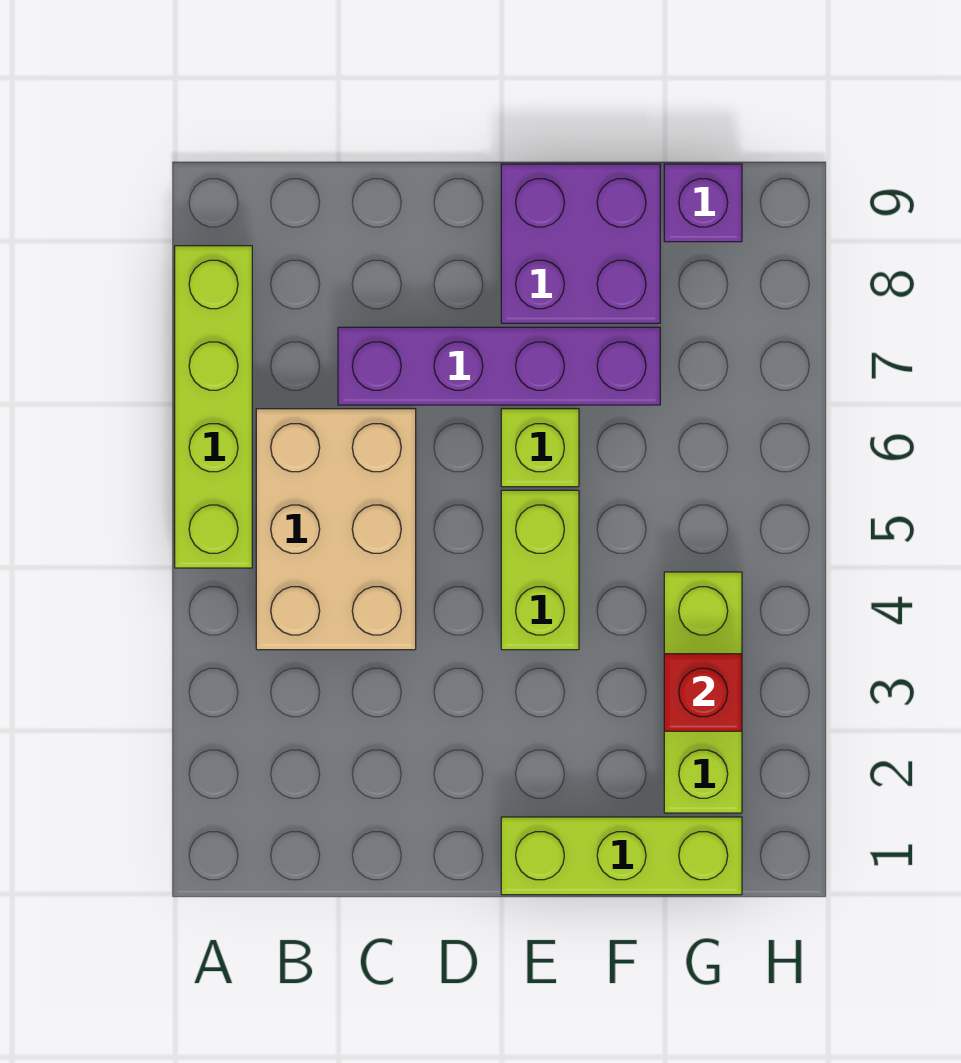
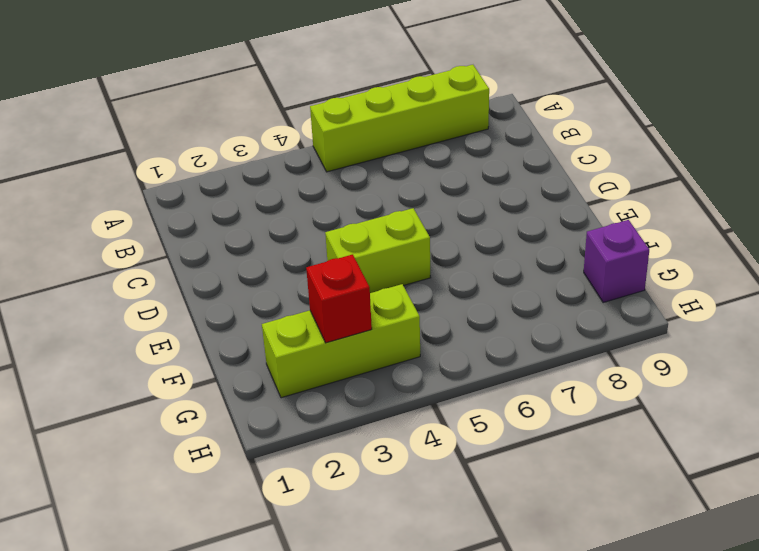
none -> tan brick B4:C6 level 1
none -> purple brick C7:F7 level 1

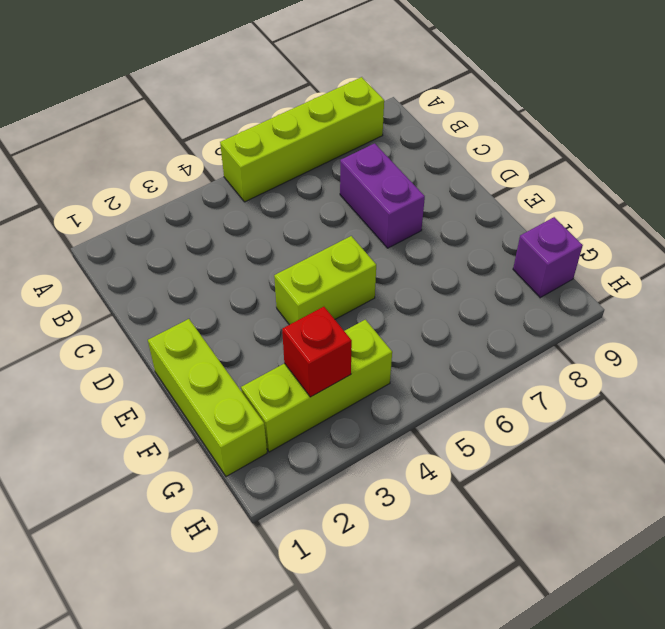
purple brick C7:D7 level 1 -> purple brick C7:F7 level 1
none -> tan brick B4:C6 level 1
none -> lime brick E6 level 1

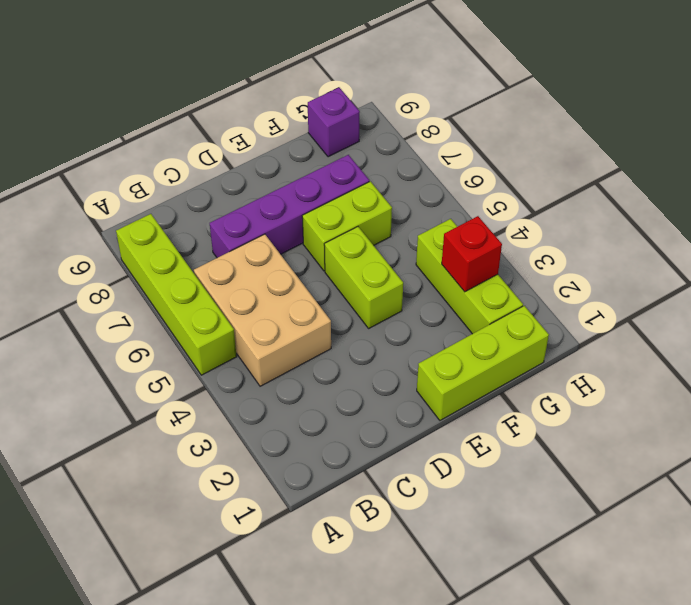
lime brick E6:F6 level 1 -> lime brick E6 level 1
none -> purple brick E8:F9 level 1

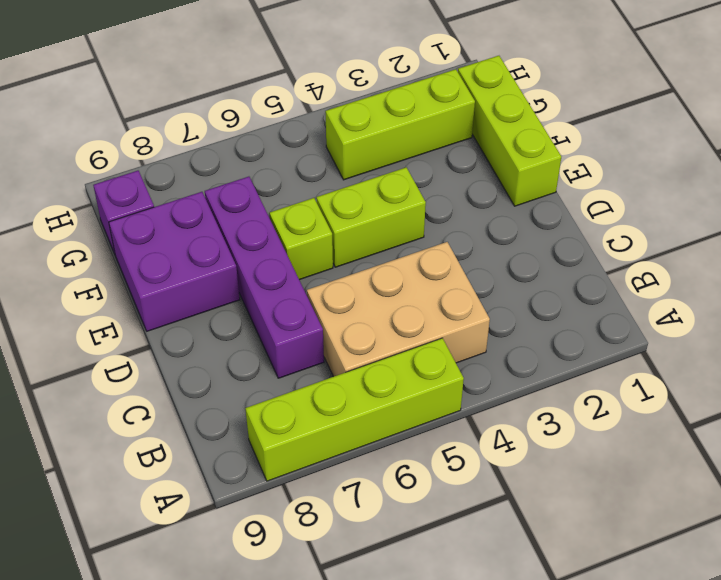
none -> red brick G3 level 2

